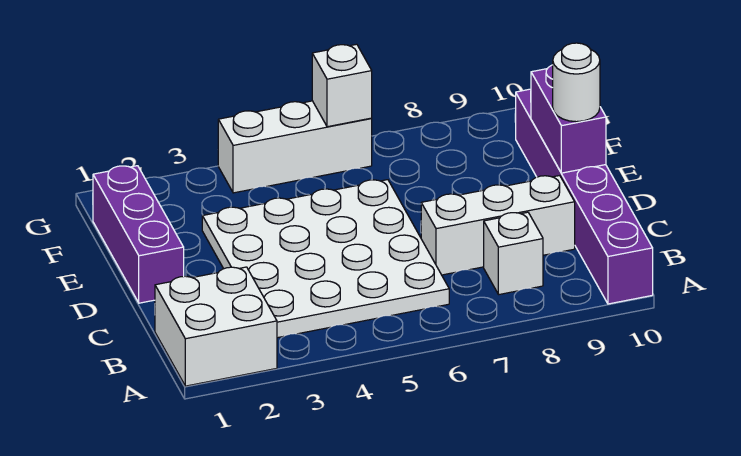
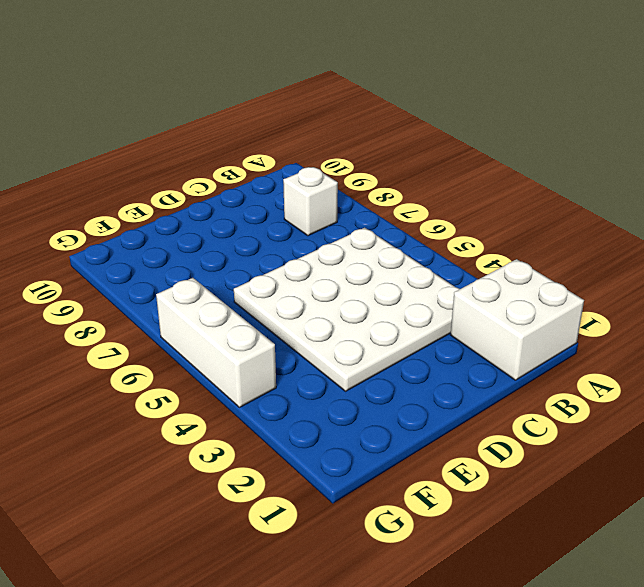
none -> purple brick A10:F10 level 1
none -> white brick C7:C9 level 1

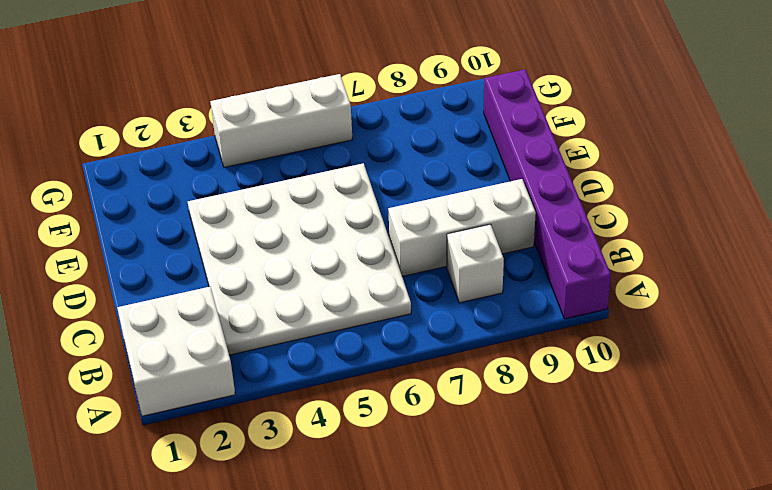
none -> purple brick D1:F1 level 1
none -> purple brick D10:E10 level 2

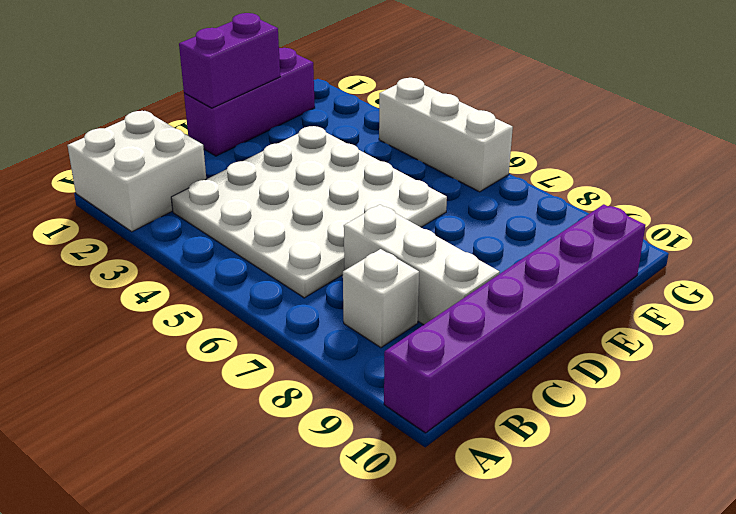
purple brick D1:E1 level 2 -> purple brick D10:E10 level 2
none -> white brick G6 level 2
none -> white round brick D10 level 3

